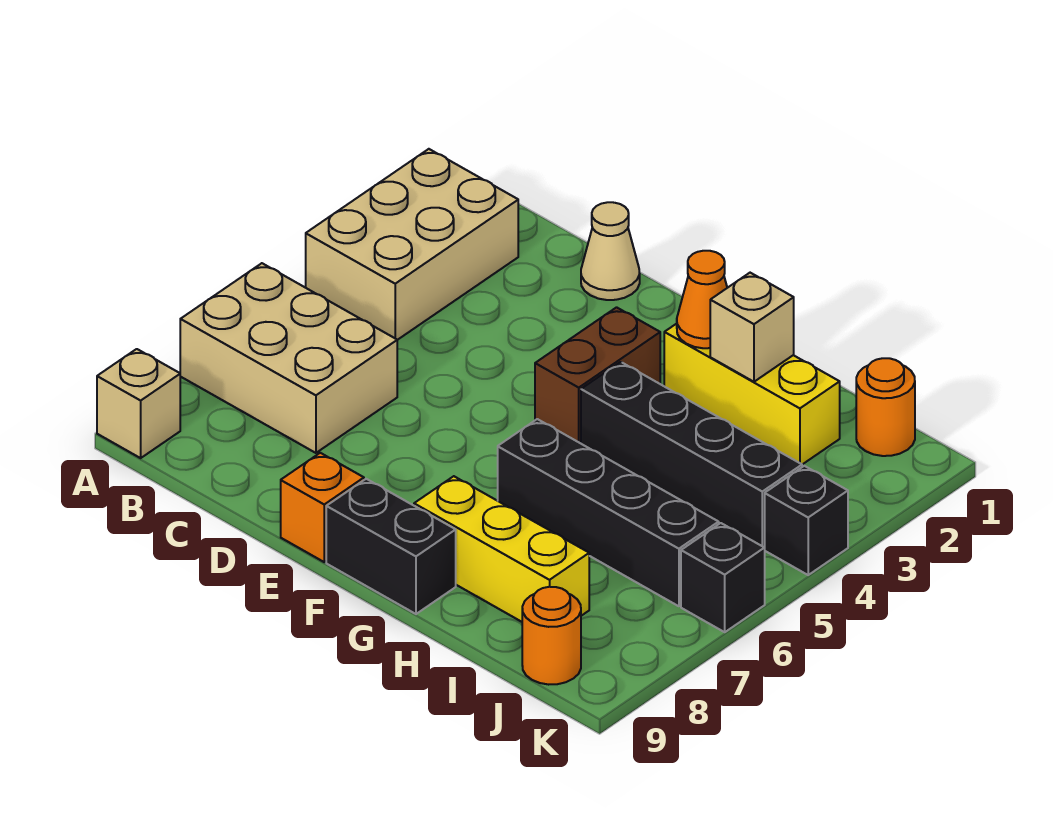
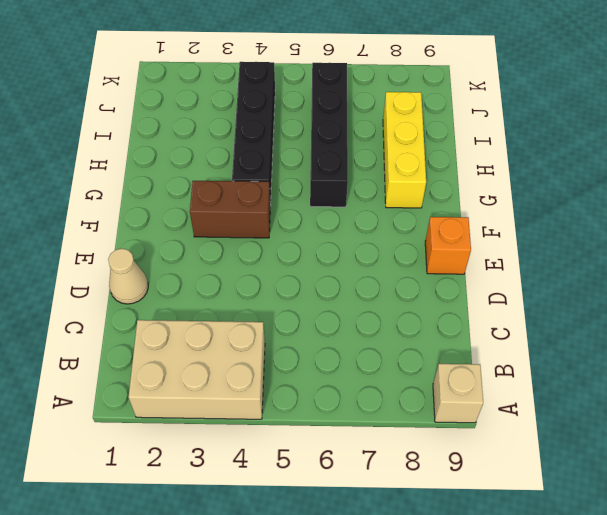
none -> tan brick A6:C7 level 1
none -> black brick F9:G9 level 1
none -> yellow brick G2:I2 level 1

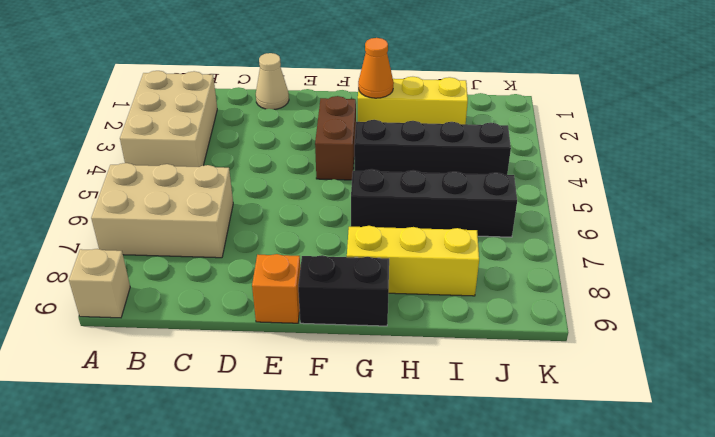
none -> orange round brick J1 level 1
none -> orange round brick J9 level 1
none -> black brick K4 level 1

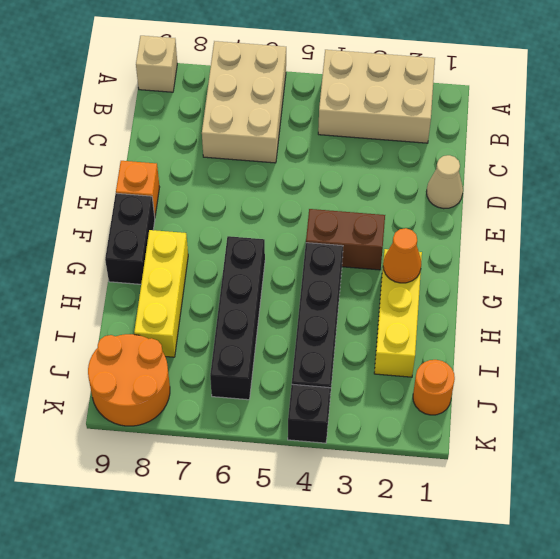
orange round brick J8:K9 level 1 -> orange round brick J9 level 1
none -> black brick K6 level 1
none -> tan brick H2 level 2

